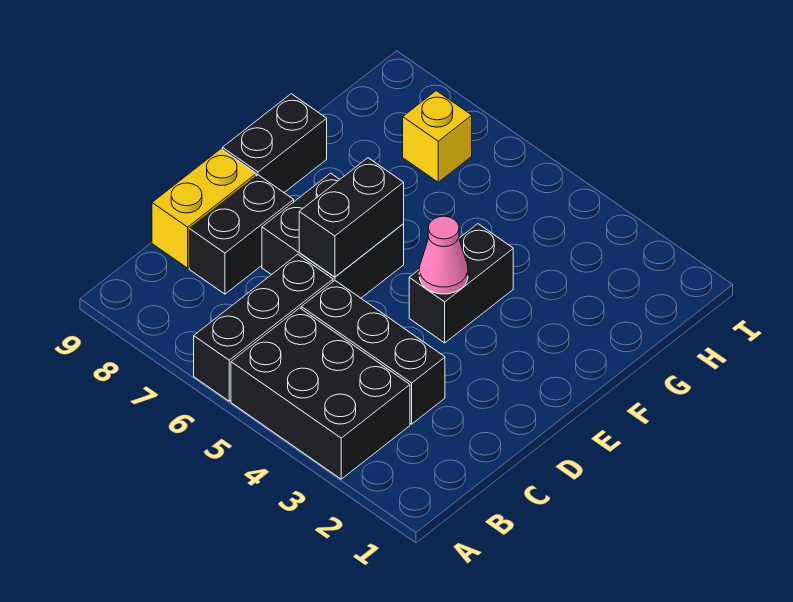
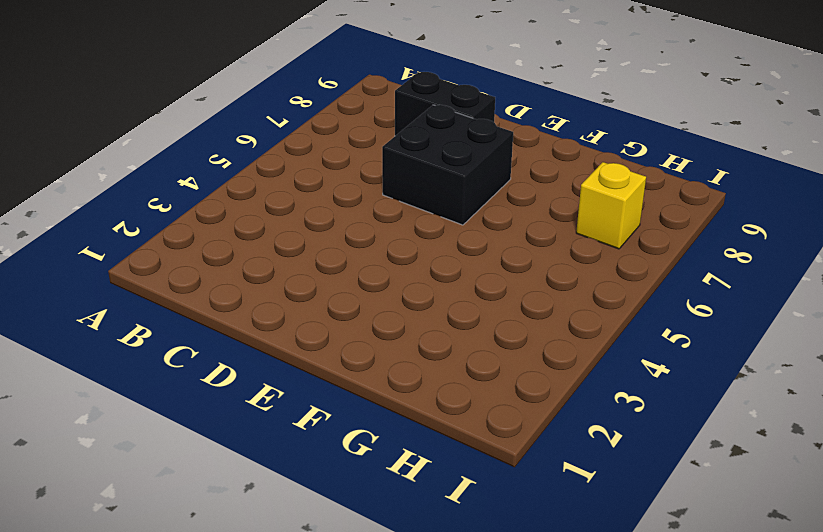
none -> black brick A3:B5 level 1
none -> black brick A6:C6 level 1

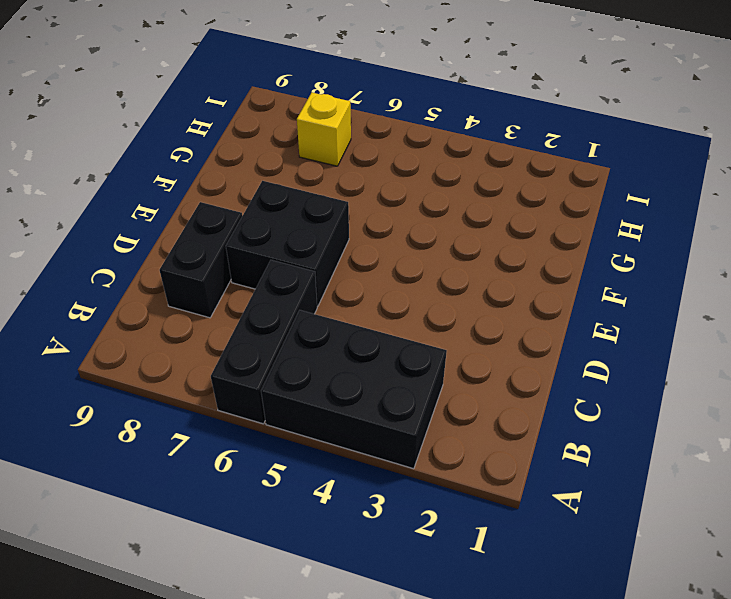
none -> black brick C3:C5 level 1
none -> yellow brick C9:D9 level 1

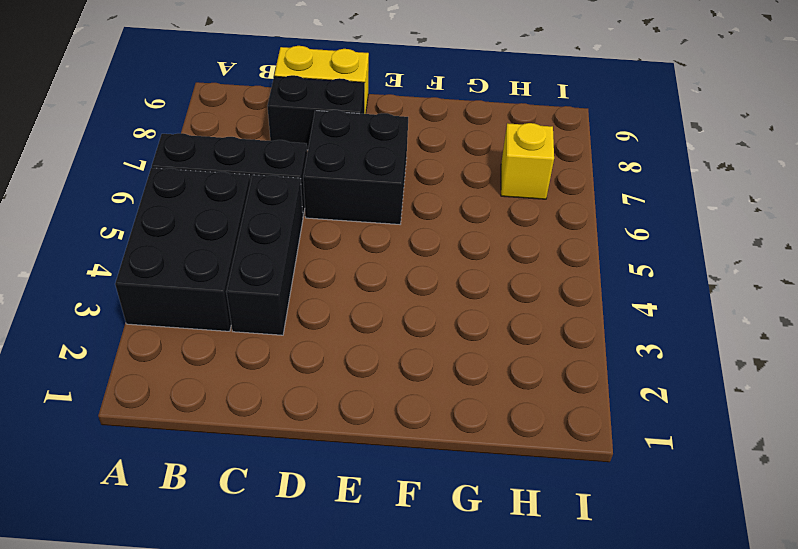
none -> black brick E4:F4 level 1
none -> black brick E9:F9 level 1

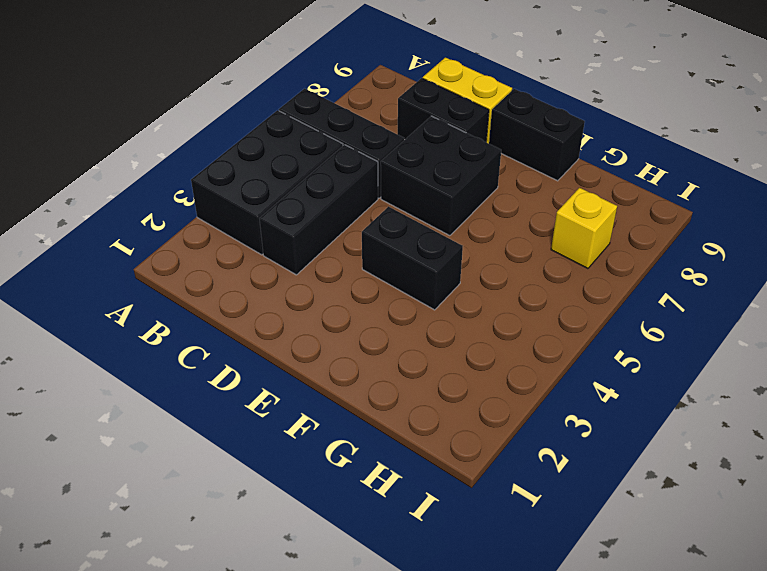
none -> black brick D6:E6 level 2
none -> pink cone E4 level 2

